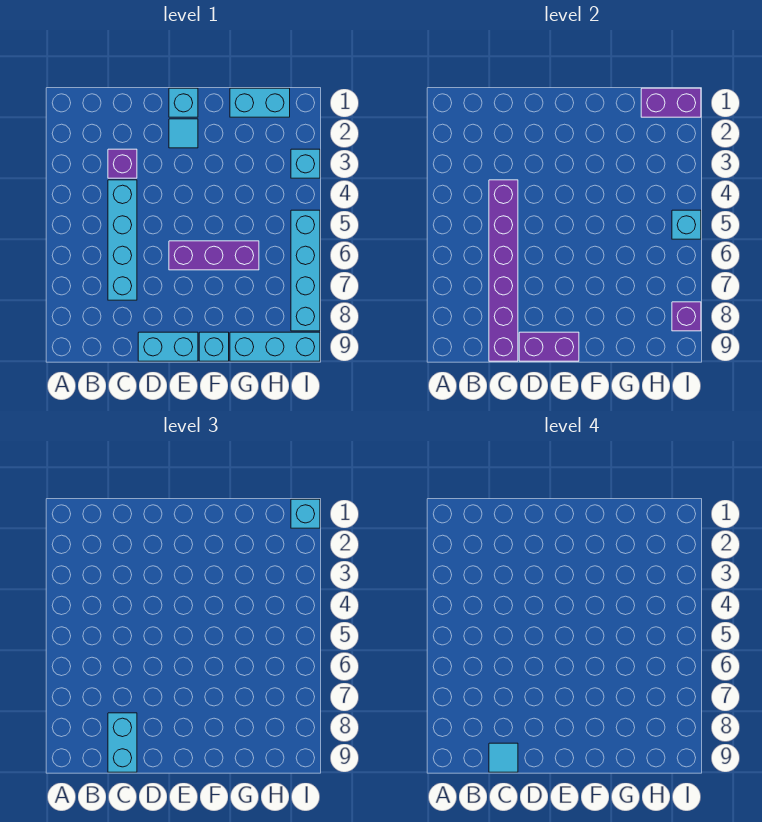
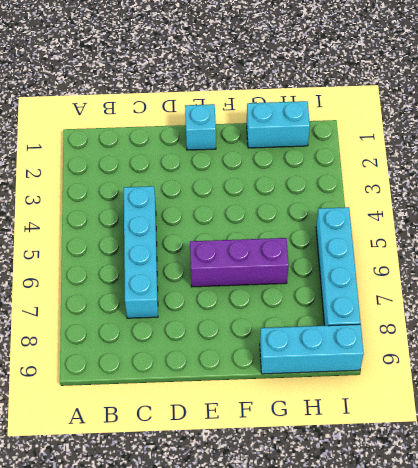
none -> purple brick C3 level 1
none -> cyan brick D9:E9 level 1
none -> cyan tile E2 level 1

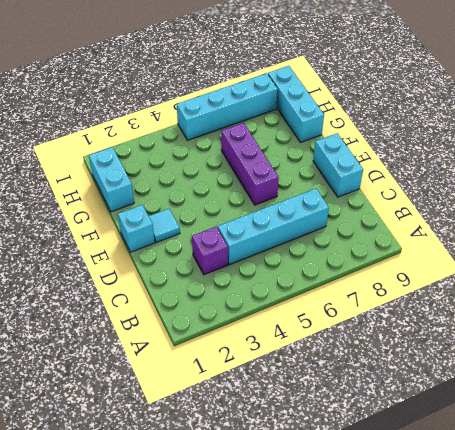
none -> cyan brick F9 level 1
none -> cyan brick I3 level 1
none -> purple brick C4:C9 level 2

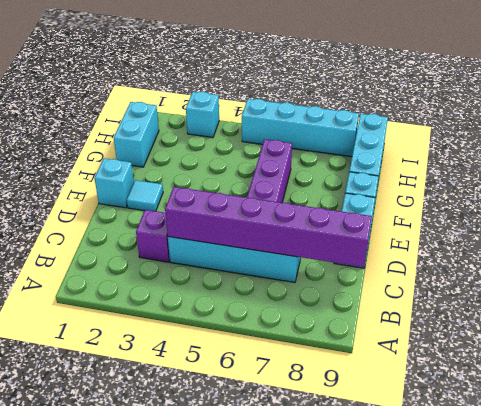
none -> purple brick D9:E9 level 2
none -> purple brick H1:I1 level 2
none -> cyan brick I5 level 2

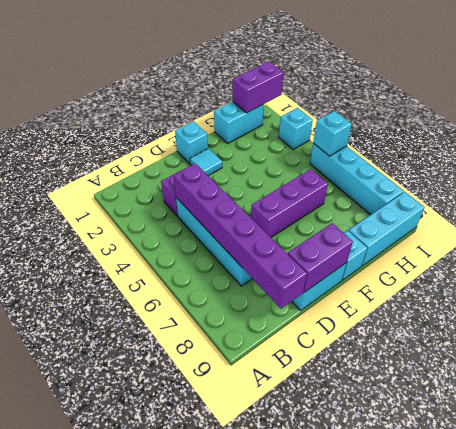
none -> purple brick I8 level 2
none -> cyan brick C8:C9 level 3
none -> cyan brick I1 level 3

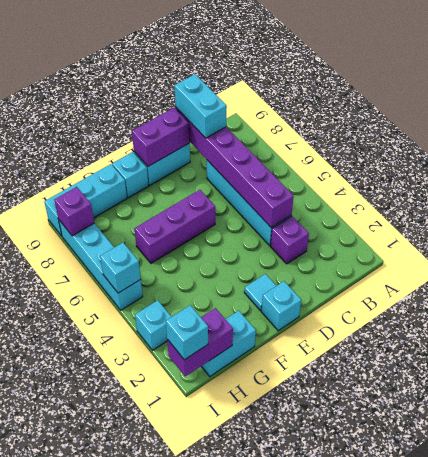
none -> cyan tile C9 level 4

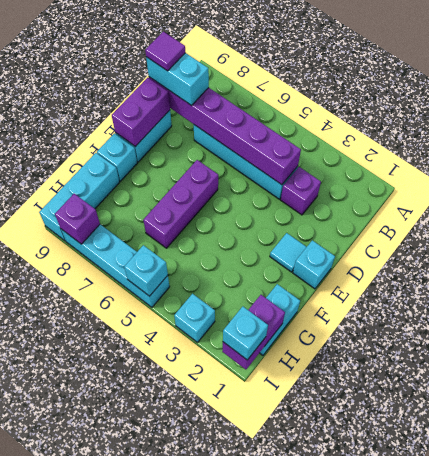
purple tile C9 level 4 -> cyan tile C9 level 4

